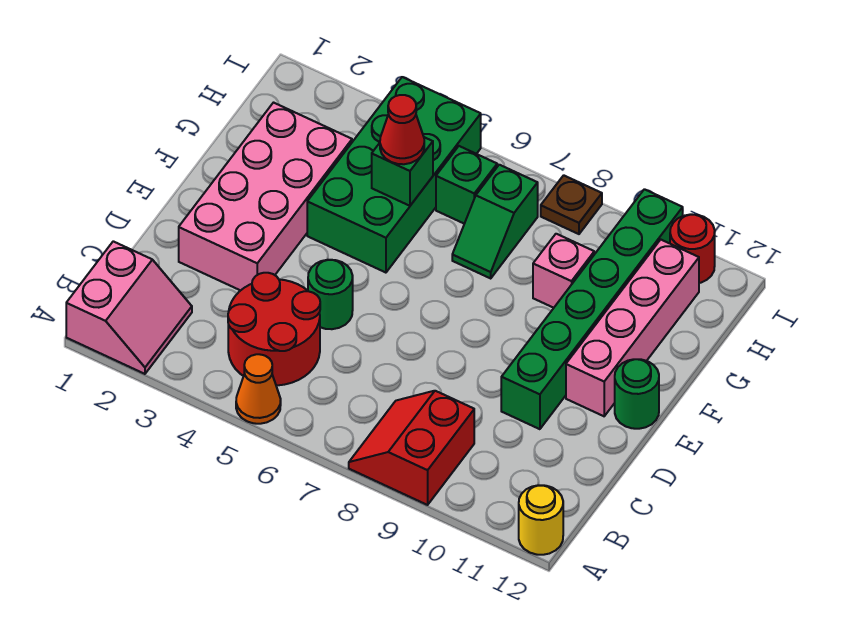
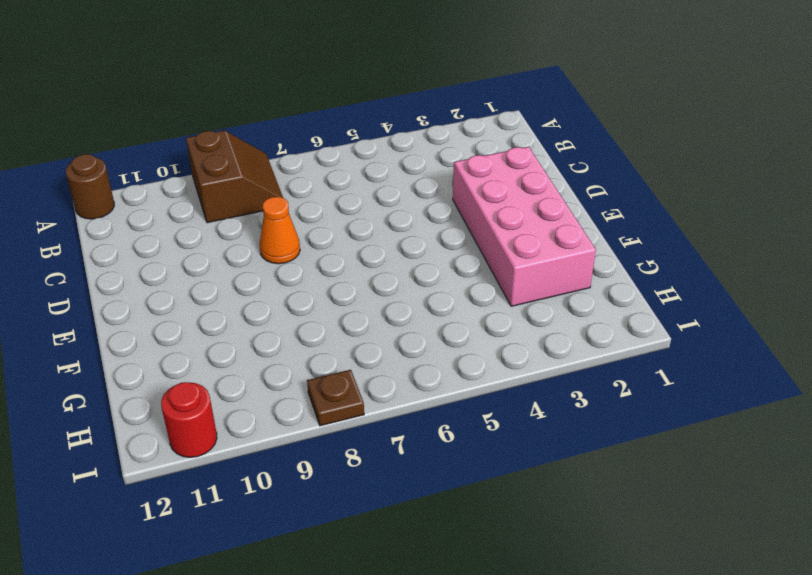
brown slope A8:B9 level 1 top 9 -> red slope A8:B9 level 1 top 9
brown round brick A12 level 1 -> yellow round brick A12 level 1
orange cone D8 level 1 -> orange cone A5 level 1
none -> pink slope A1:B2 level 1 top 1
none -> red round brick B4:C5 level 1
none -> green round brick D5 level 1

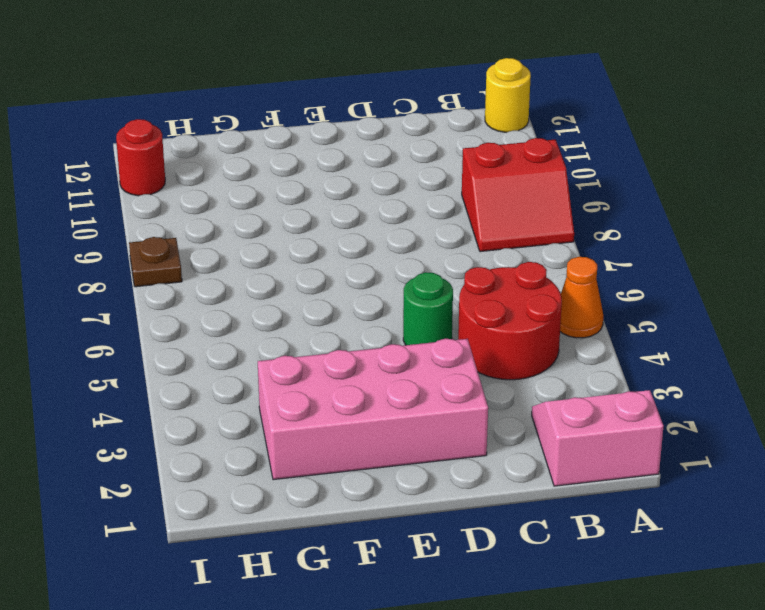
none -> green brick D10:I10 level 1
none -> pink brick E11:H11 level 1
none -> green round brick E12 level 1

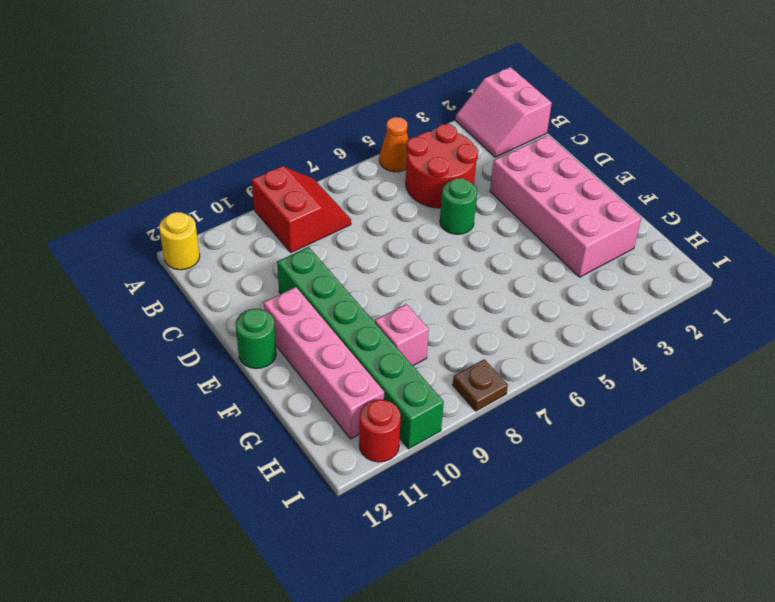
none -> green brick F4:I5 level 1
none -> green slope G7:H7 level 1 top H
none -> green brick H6 level 1

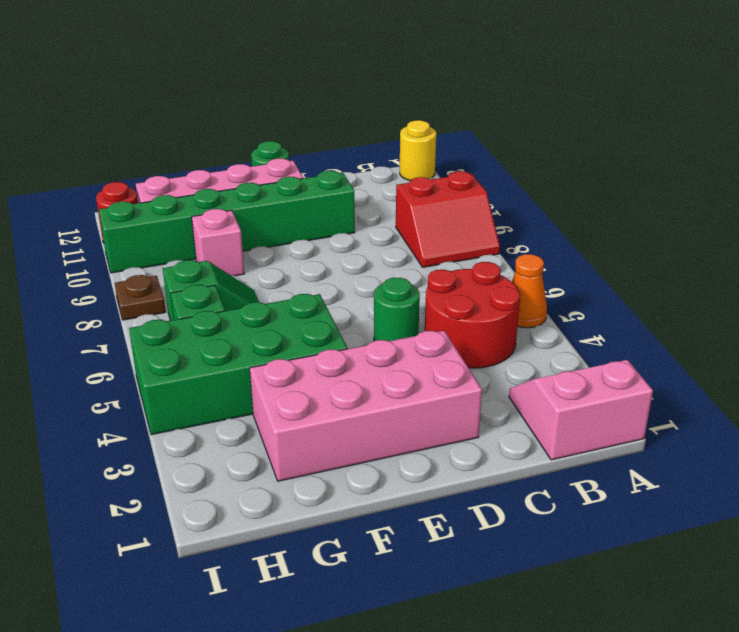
none -> green brick G5 level 2
none -> red cone G5 level 3

